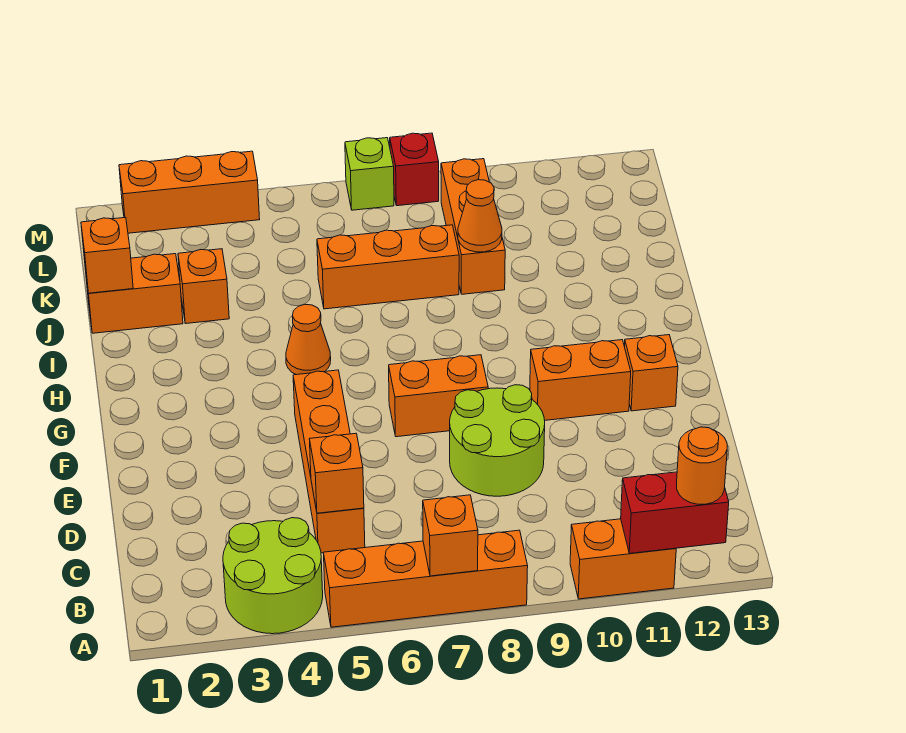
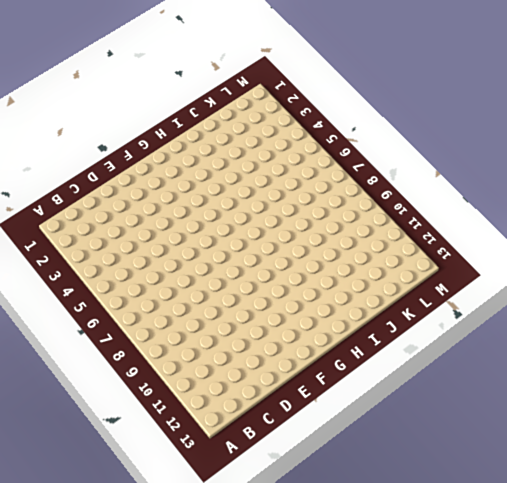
none -> lime round brick A3:B4 level 1
none -> orange brick A5:A8 level 1
none -> orange brick A10:A11 level 1

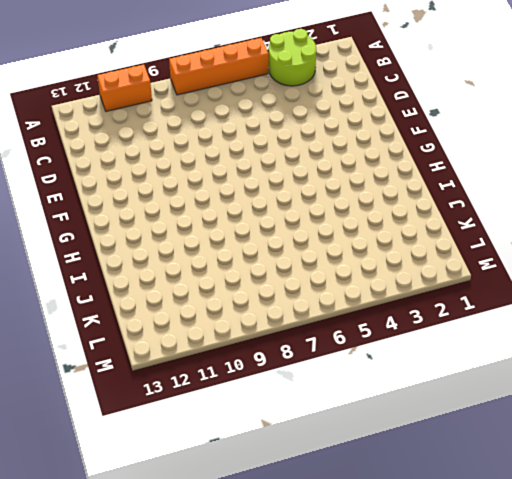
none -> orange brick C5:F5 level 1
none -> lime round brick D8:E9 level 1
none -> orange brick F7:F8 level 1

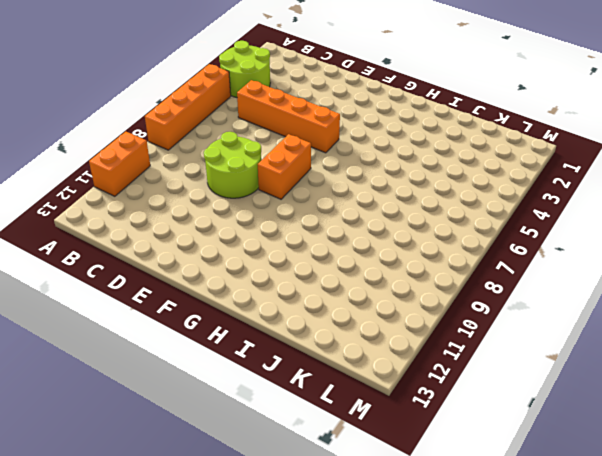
none -> orange brick F10:F11 level 1
none -> orange brick F12 level 1
none -> orange cone H5 level 1

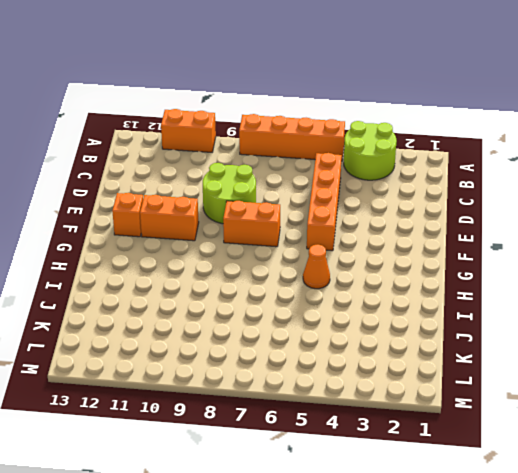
none -> orange brick J1:J2 level 1
none -> orange brick J3 level 1
none -> orange brick J6:J8 level 1

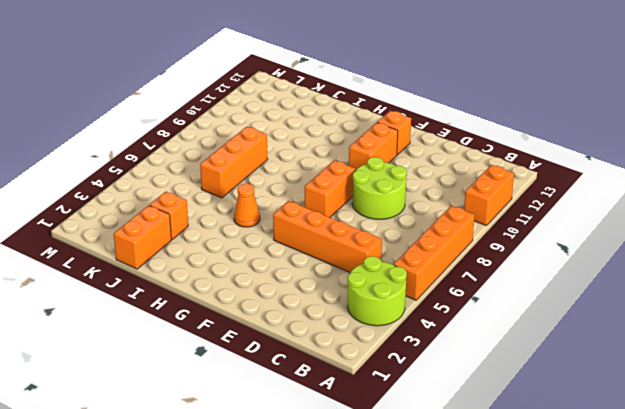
none -> orange brick J9:L9 level 1
none -> orange brick M2:M4 level 1
none -> lime brick M7 level 1

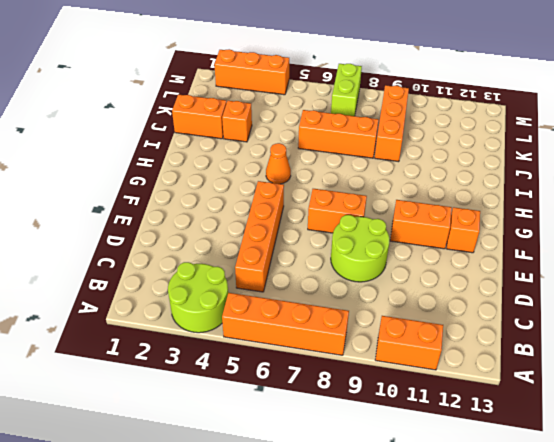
lime brick L7:M7 level 1 -> lime brick M7 level 1
none -> red brick M8 level 1
none -> orange brick A7 level 2
none -> red brick A11:A12 level 2

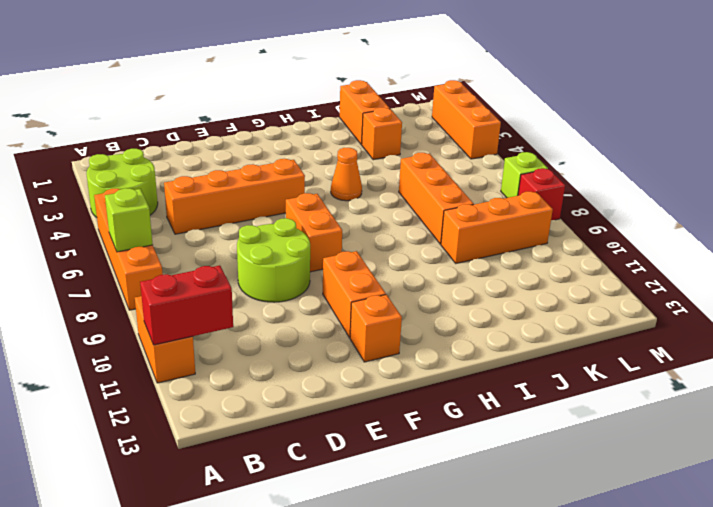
lime brick A7 level 2 -> orange brick A7 level 2
red brick A11:B11 level 2 -> red brick A11:A12 level 2
none -> orange brick C5 level 2
none -> orange brick J1 level 2
none -> orange cone J9 level 2

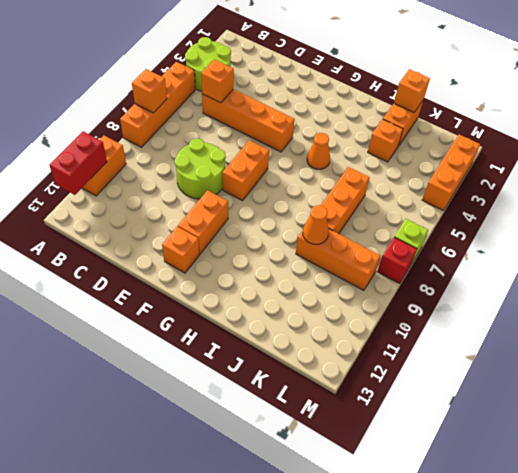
none -> orange round brick A12 level 3

